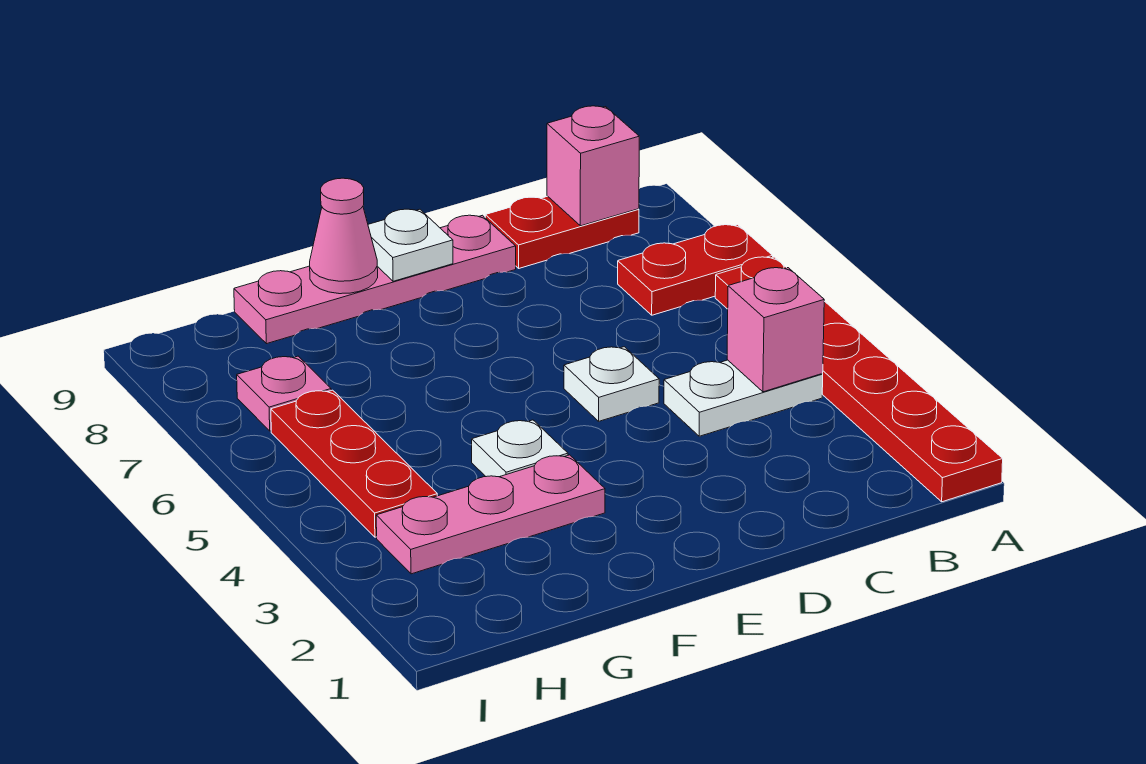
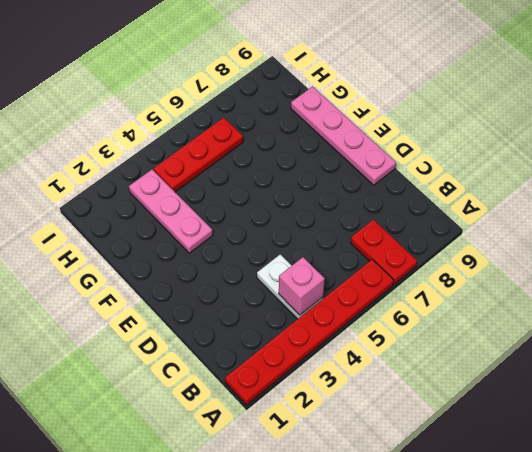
none -> red plate B9:C9 level 1
none -> white plate D5 level 1
none -> white plate F4 level 1

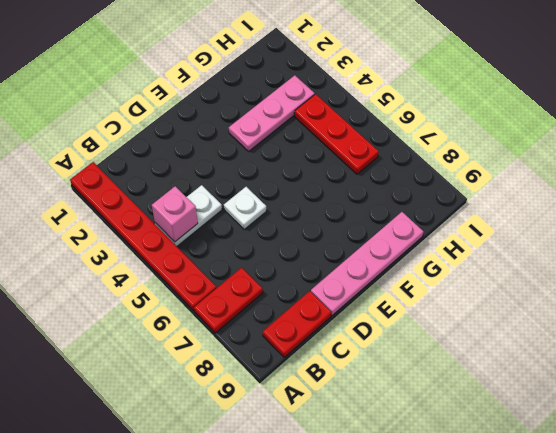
none -> white plate F4 level 1
none -> pink plate H7 level 1
none -> pink brick B9 level 2

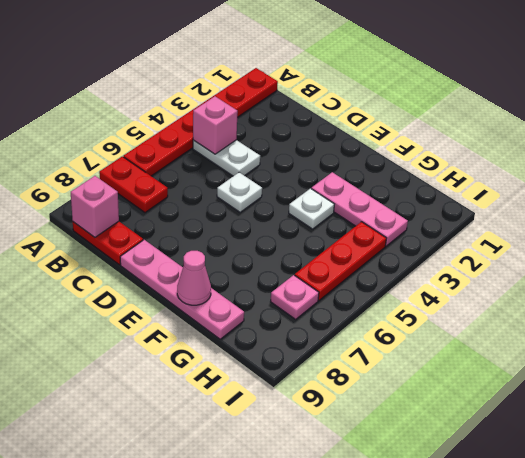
none -> white plate E9 level 2

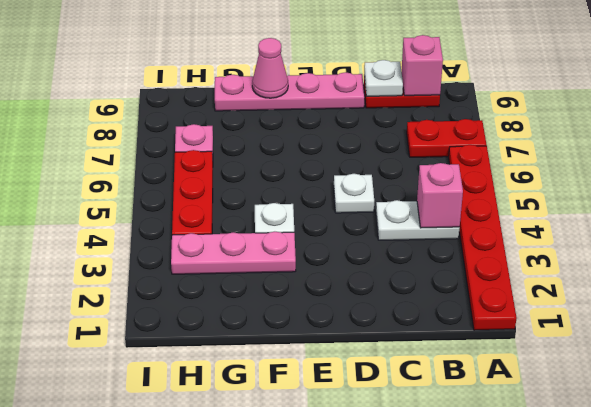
white plate C9 level 2 -> white plate E9 level 2

